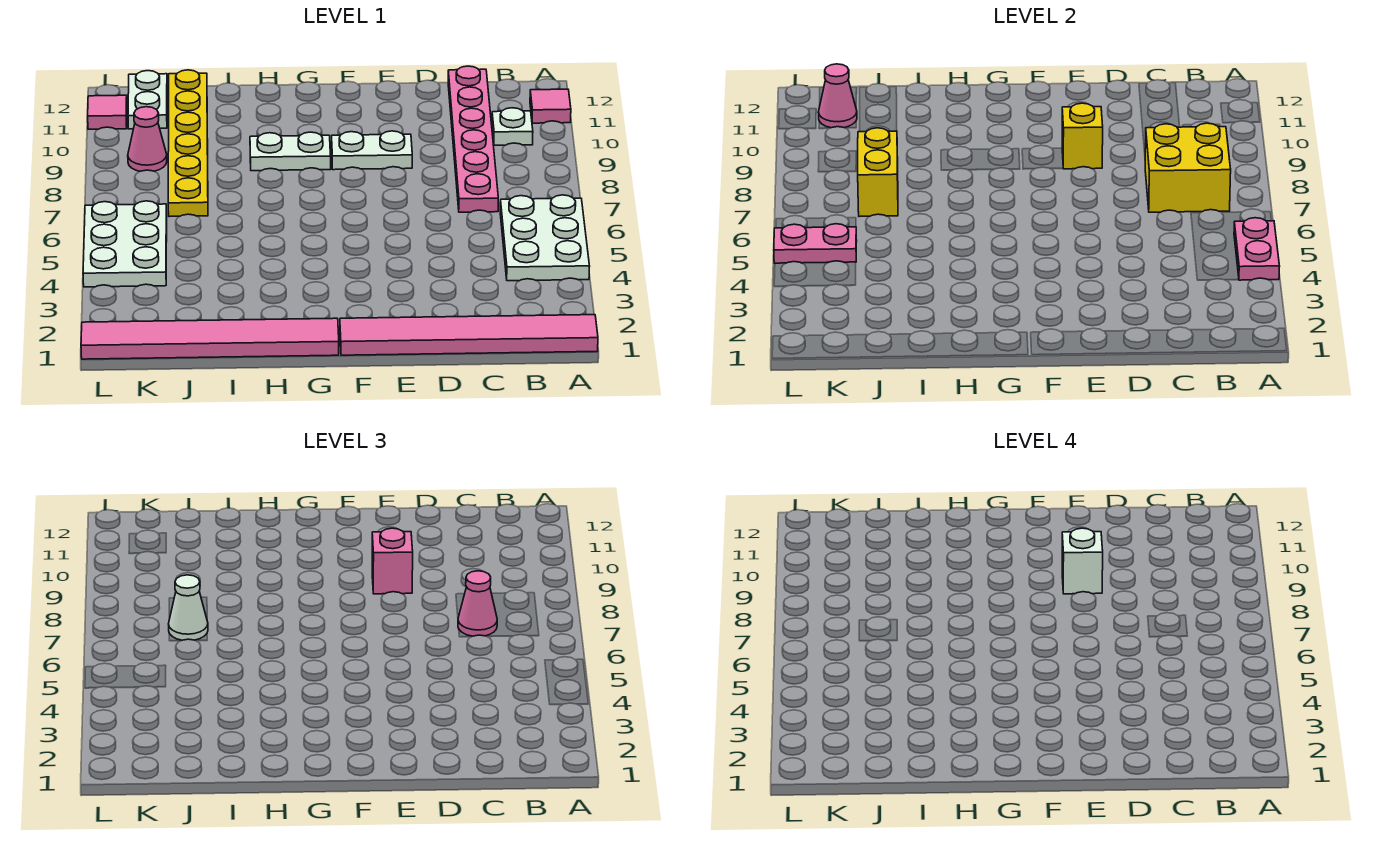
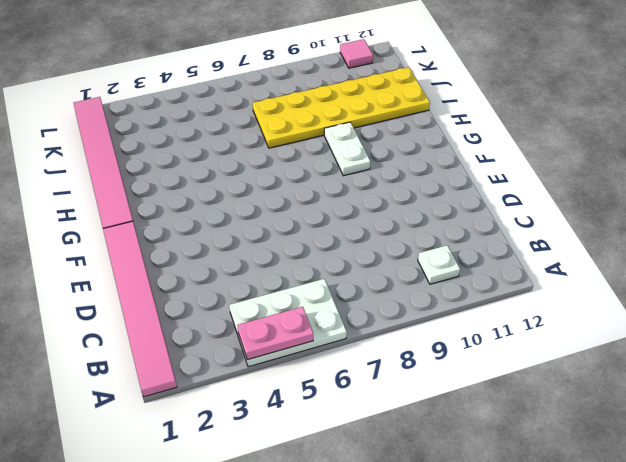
yellow plate I7:J12 level 1 -> yellow plate J7:J12 level 1
none -> pink tile A11 level 1
none -> pink plate C7:C12 level 1
none -> white plate E9:F9 level 1

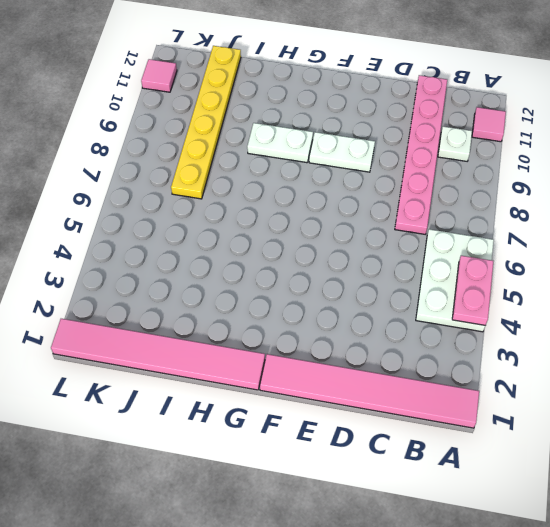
none -> white plate K4:L6 level 1
none -> pink cone K9 level 1
none -> white plate K11:K12 level 1

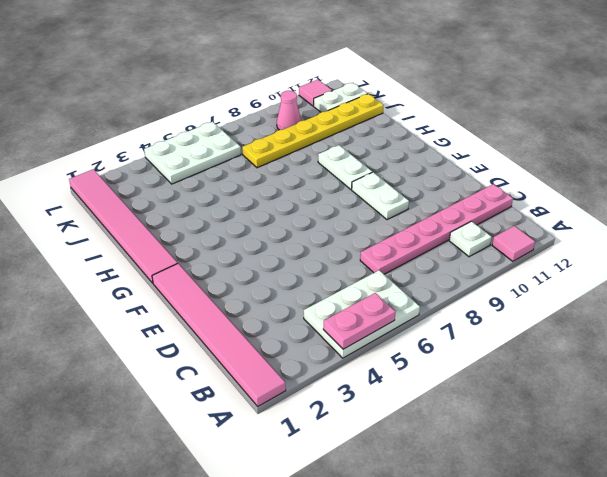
none -> yellow brick B7:C8 level 2
none -> yellow brick E9 level 2
none -> yellow brick J7:J8 level 2

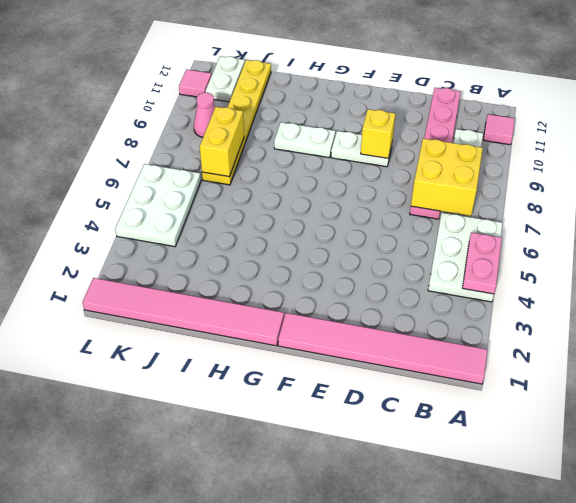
none -> pink plate K5:L5 level 2
none -> pink cone K11 level 2
none -> pink cone C7 level 3

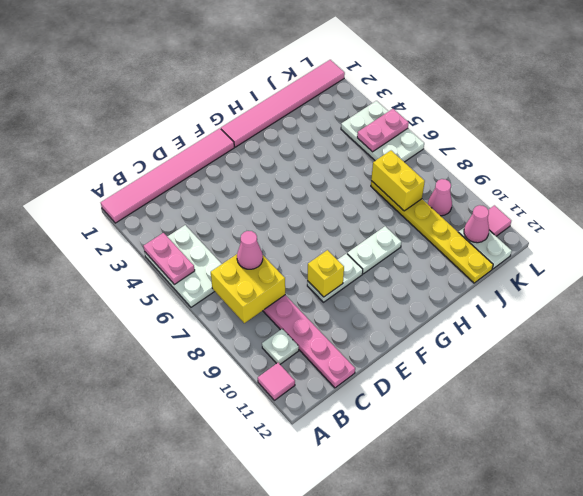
none -> pink brick E9 level 3
none -> white cone J7 level 3
none -> white brick E9 level 4

